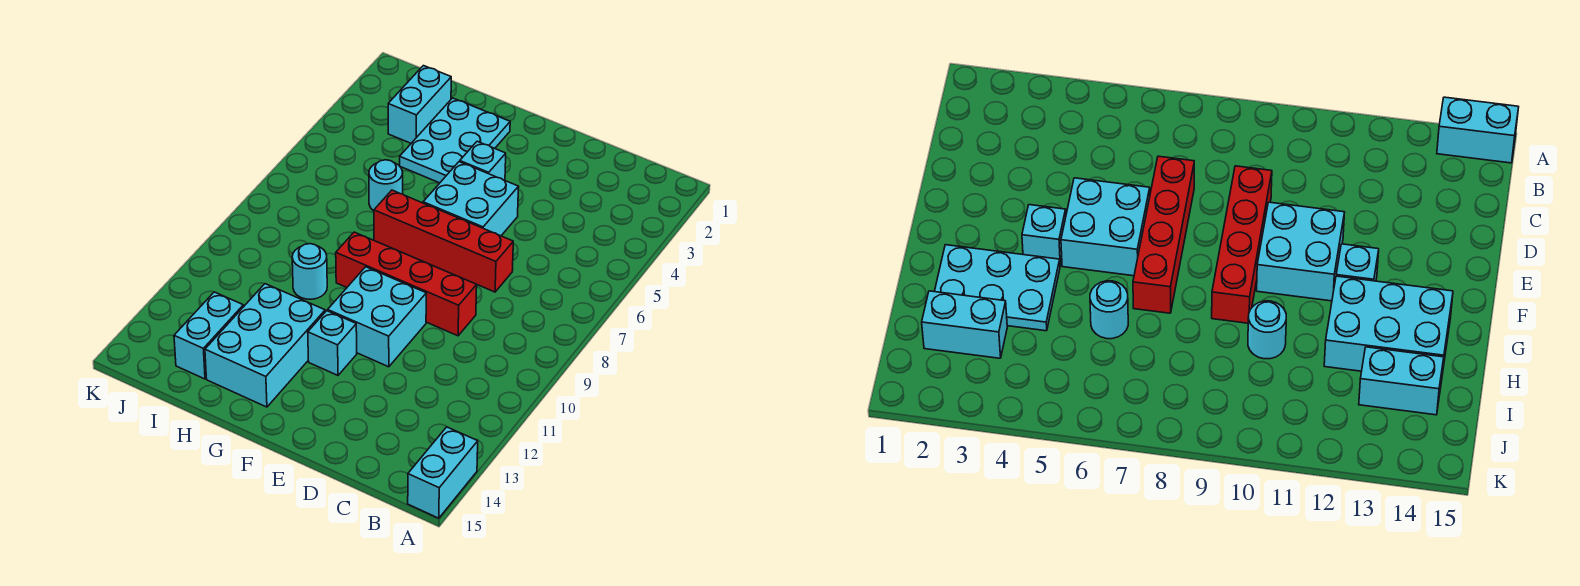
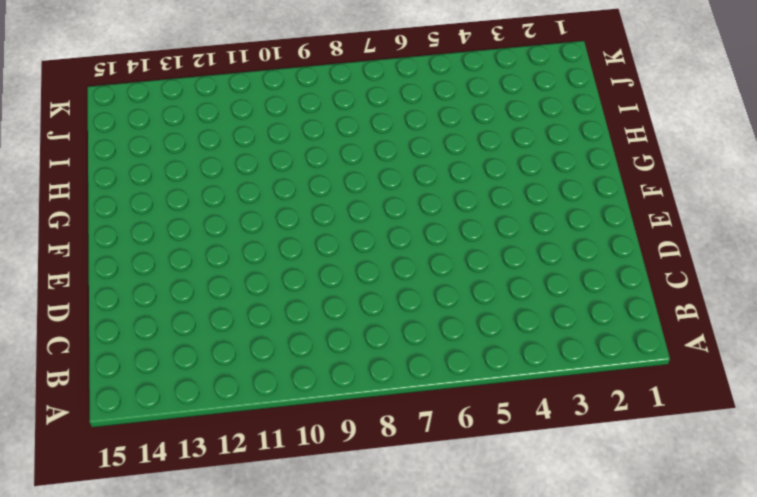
none -> cyan brick A14:A15 level 1
none -> red brick D7:G7 level 1
none -> red brick D9:G9 level 1

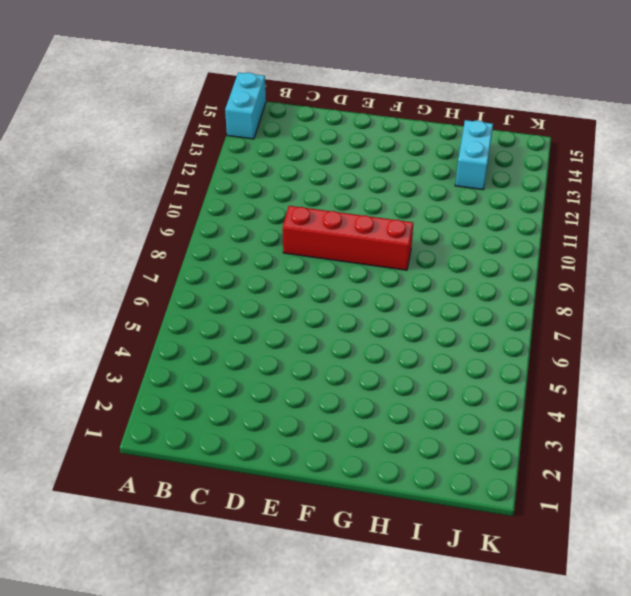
none -> red brick D7:G7 level 1
none -> cyan brick E5:F6 level 1
none -> cyan brick E10:F11 level 1

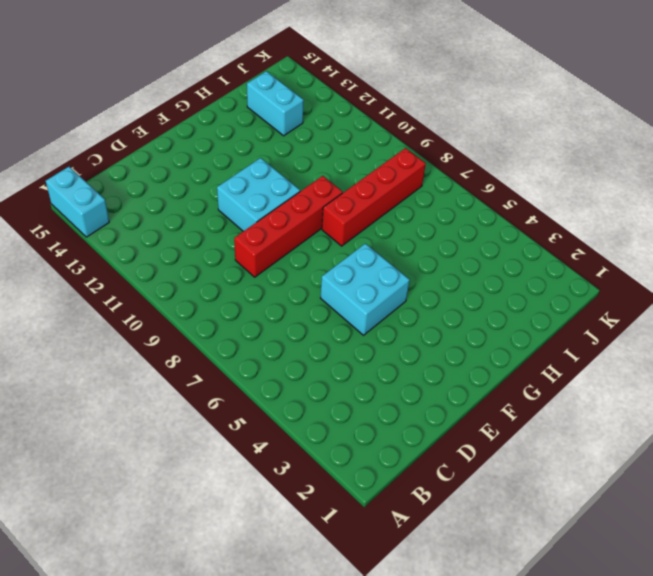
red brick G8:J8 level 1 -> red brick D7:G7 level 1
none -> cyan brick F4 level 1
none -> cyan brick F12 level 1
none -> cyan plate G2:H4 level 1

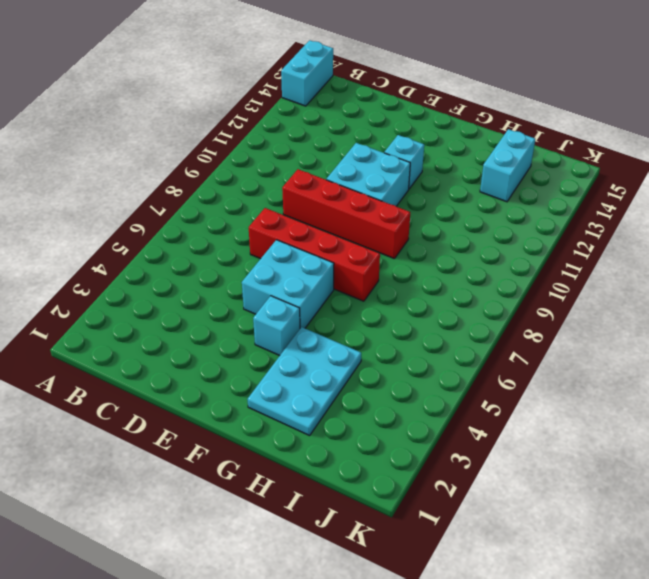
none -> cyan brick G12:H14 level 1
none -> cyan round brick H6 level 1
none -> cyan round brick H10 level 1

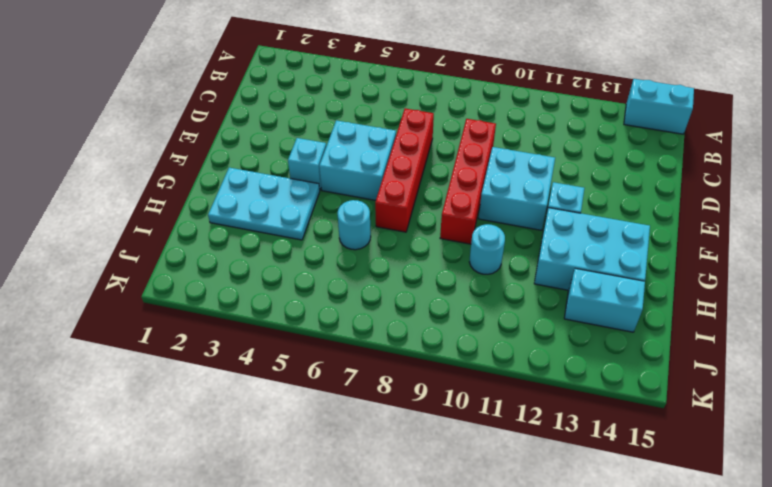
none -> cyan brick I2:I3 level 1

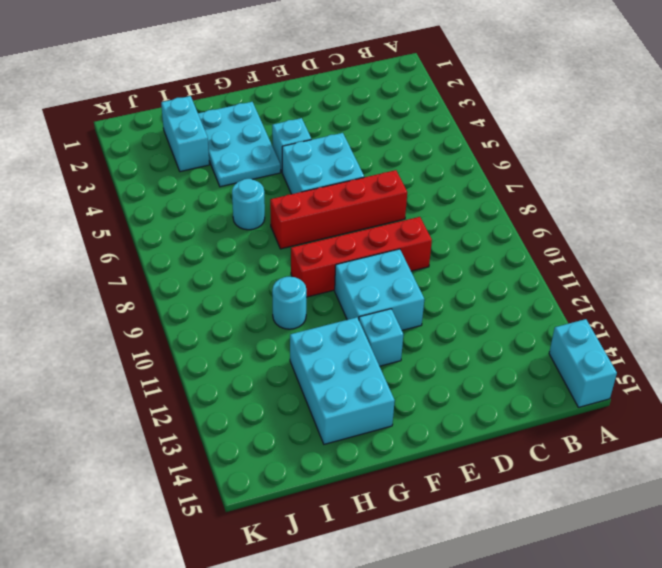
none -> cyan brick I13:I14 level 1

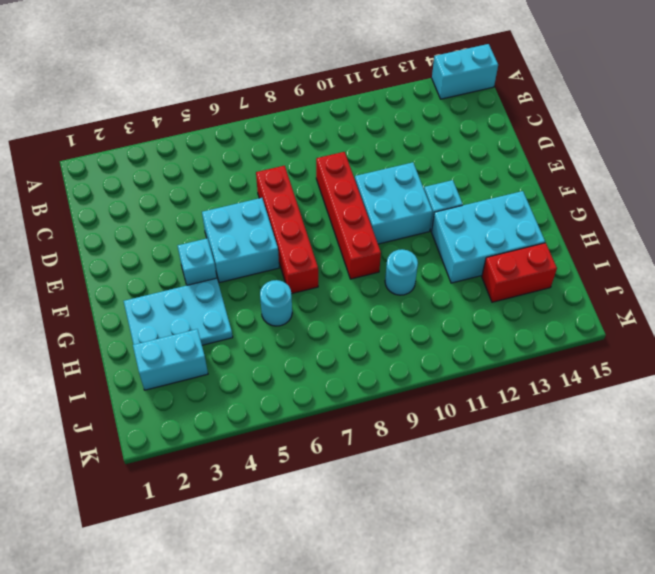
red brick I13:I14 level 1 -> cyan brick I13:I14 level 1

